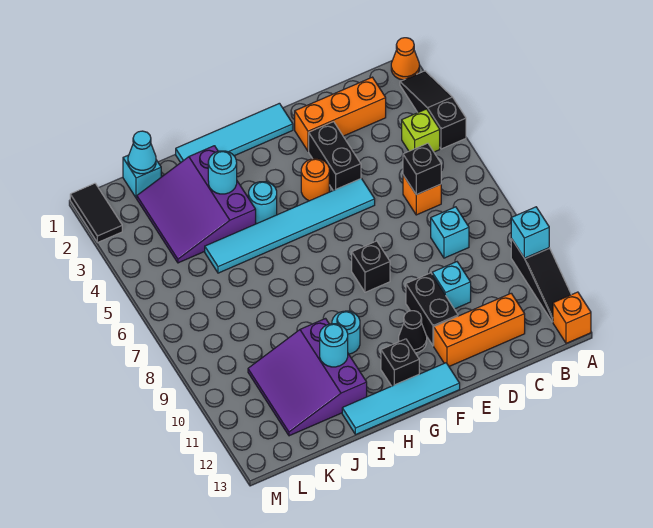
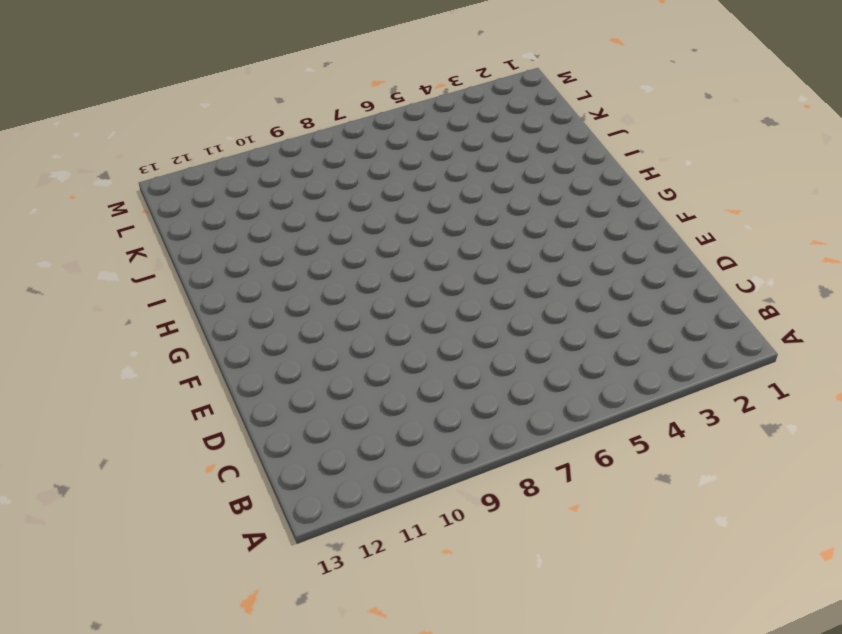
none -> orange cone A1 level 1
none -> black slope A2:A4 level 1 top 4
none -> black slope A10:A12 level 1 top 10
none -> orange brick A13 level 1

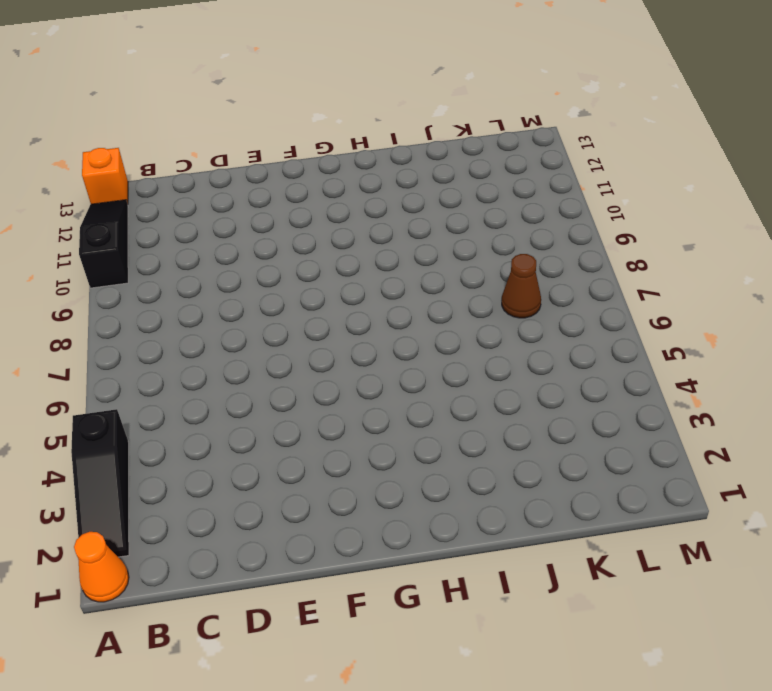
brown cone K7 level 1 -> none
none -> lime brick B4 level 1
none -> orange brick C2:E2 level 1
none -> orange brick C6 level 1
none -> cyan brick C8 level 1

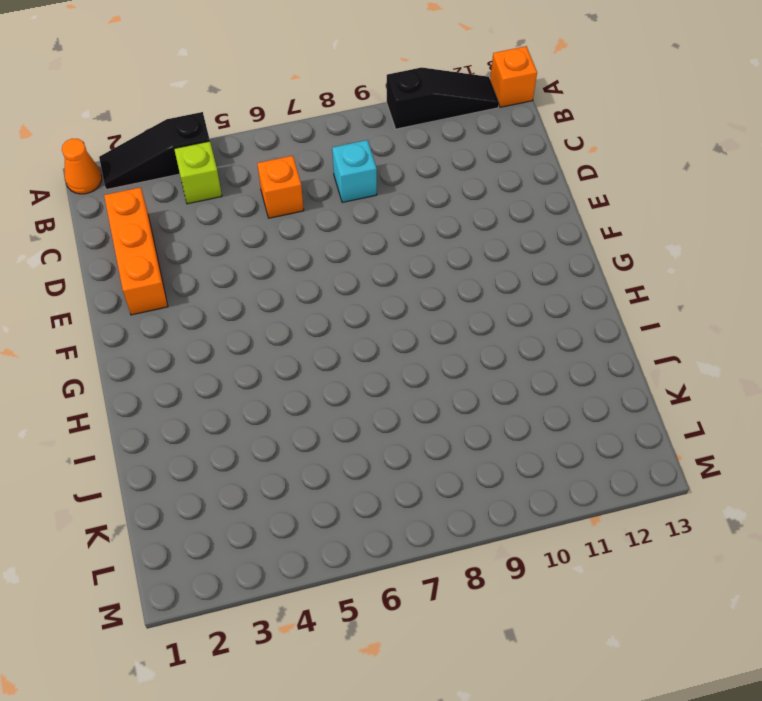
none -> orange brick C12:E12 level 1
none -> cyan brick D10 level 1
none -> black brick E3:E4 level 1
none -> cyan tile E5:J5 level 1

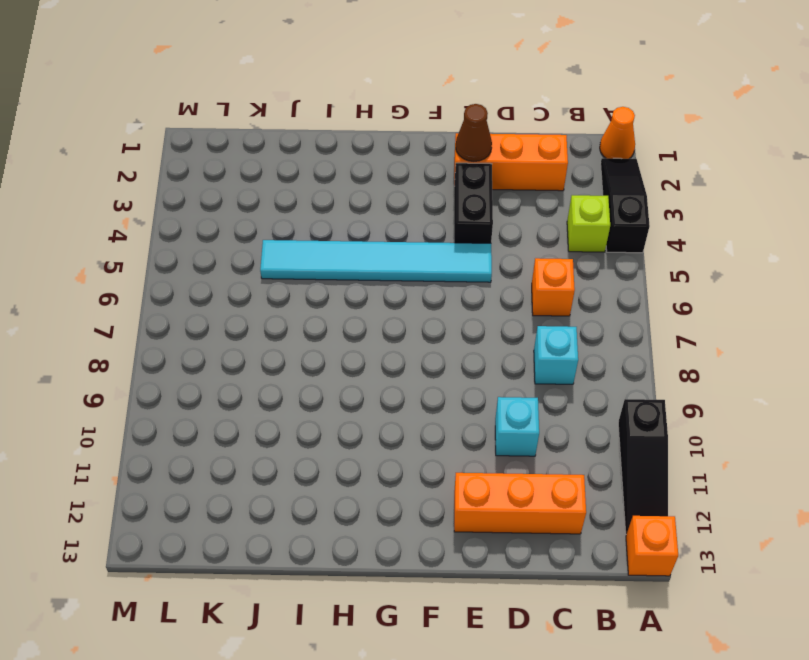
brown cone E2 level 2 -> none
none -> black brick E10:E11 level 1
none -> cyan tile F1:I1 level 1
none -> orange round brick F4 level 1
none -> black brick F8 level 1

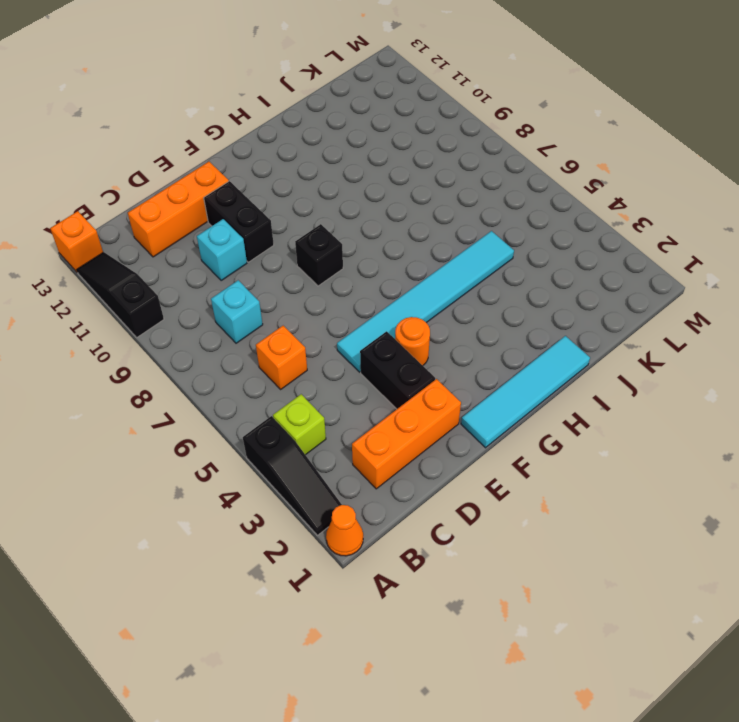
none -> black cone F11 level 1
none -> cyan tile F13:I13 level 1
none -> black brick G12 level 1
none -> cyan round brick H4 level 1

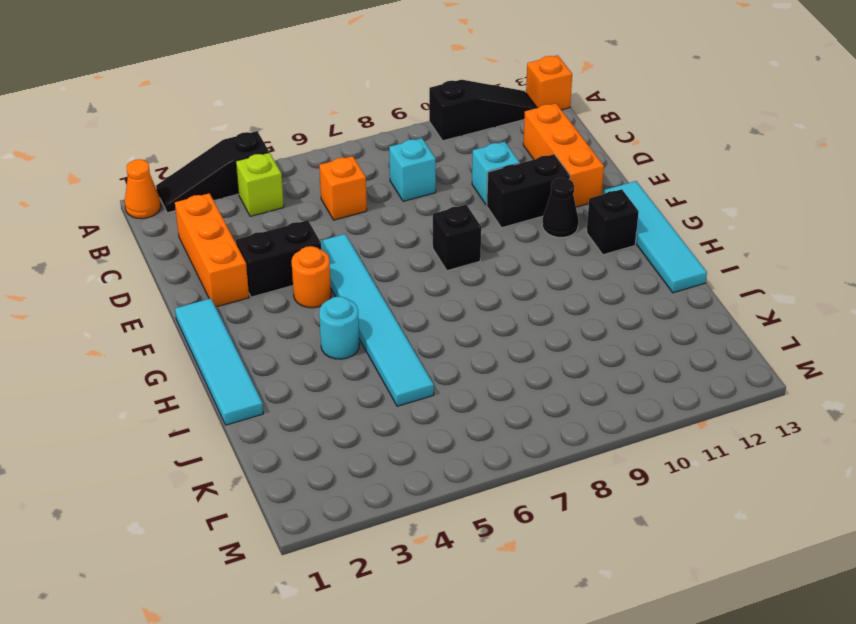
none -> cyan round brick H10 level 1
none -> purple slope I2:K4 level 1 top I
none -> purple slope I10:K12 level 1 top I
none -> cyan brick K1 level 1

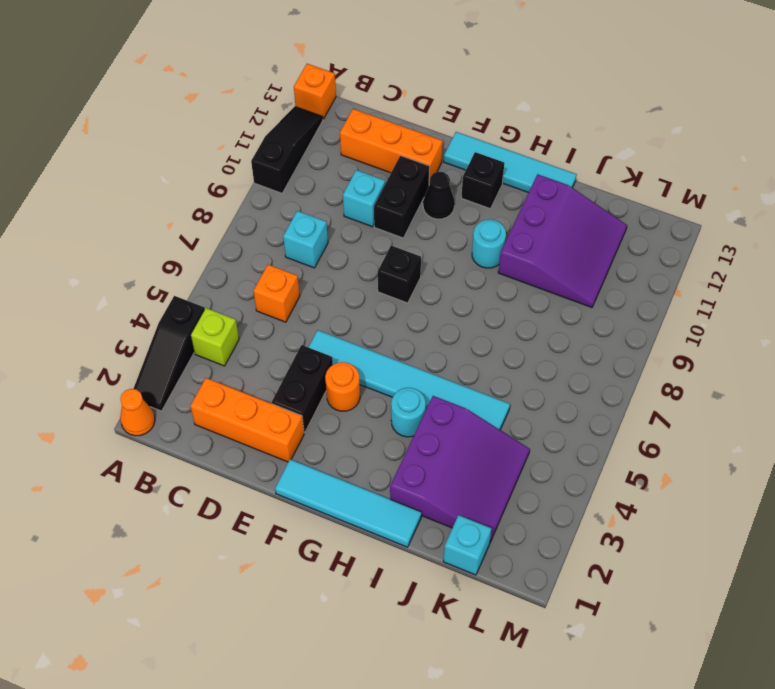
none -> black tile M1:M2 level 1
none -> cyan brick A10 level 2
none -> black brick C6 level 2
none -> cyan round brick I3 level 2

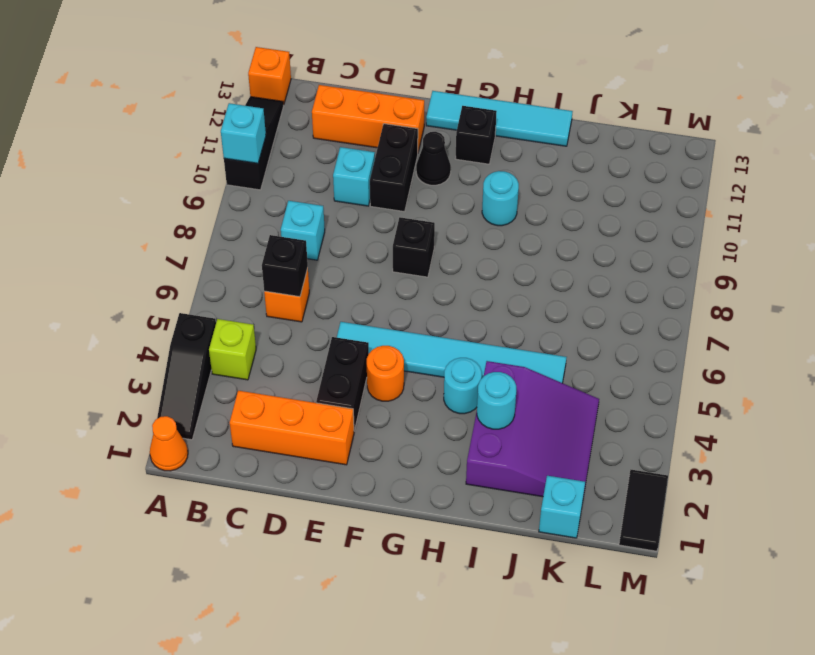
none -> cyan tile F1:I1 level 1
none -> purple slope I10:K12 level 1 top I
none -> cyan round brick I11 level 2
none -> cyan cone K1 level 2

